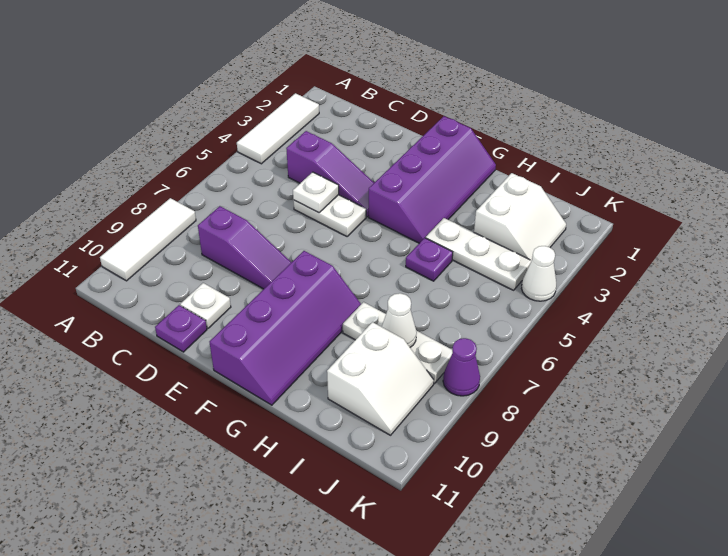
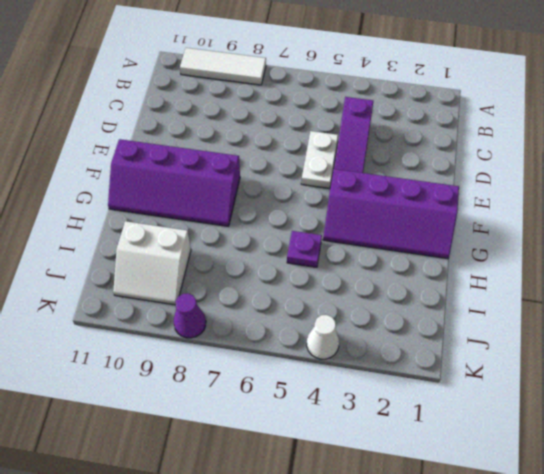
none -> white tile A2:A4 level 1
none -> purple slope C8:E8 level 1 top C
none -> white plate D10 level 1

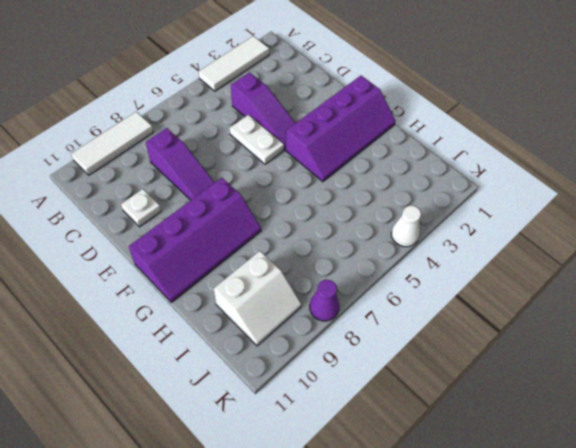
none -> purple plate D11 level 1
none -> white plate H4:J4 level 1
none -> purple plate H5 level 1

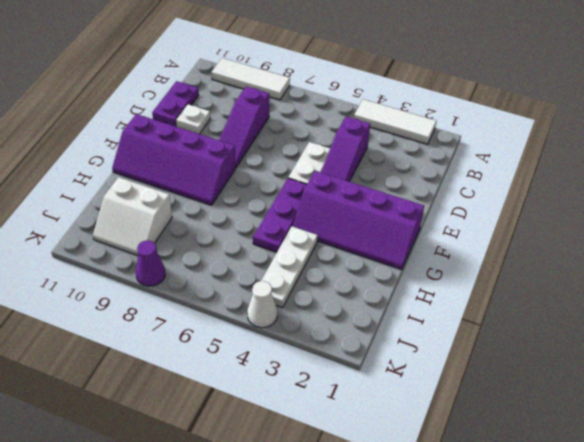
purple plate C11:D11 level 1 -> purple plate D11 level 1
purple plate F5:H5 level 1 -> purple plate H5 level 1
none -> white plate H8:J8 level 1
none -> white slope I2:J3 level 1 top I
none -> white plate D5 level 2

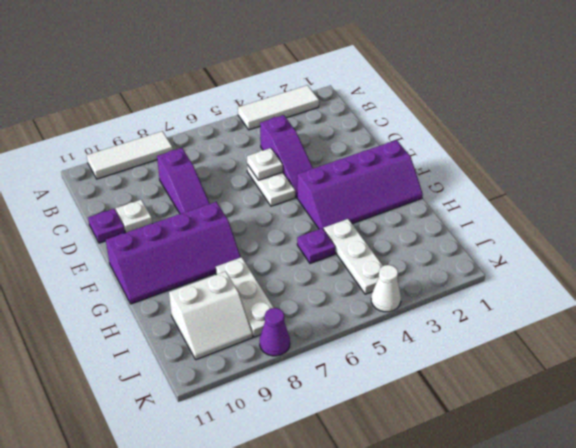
none -> white slope I2:J3 level 1 top I
none -> white cone I8 level 2

